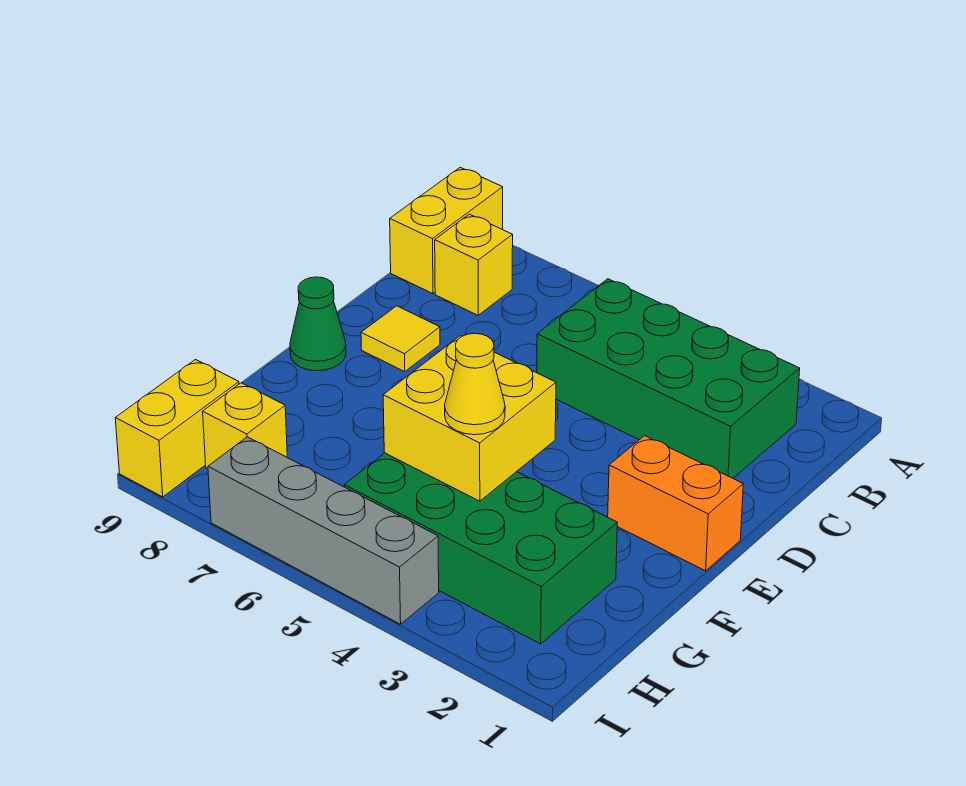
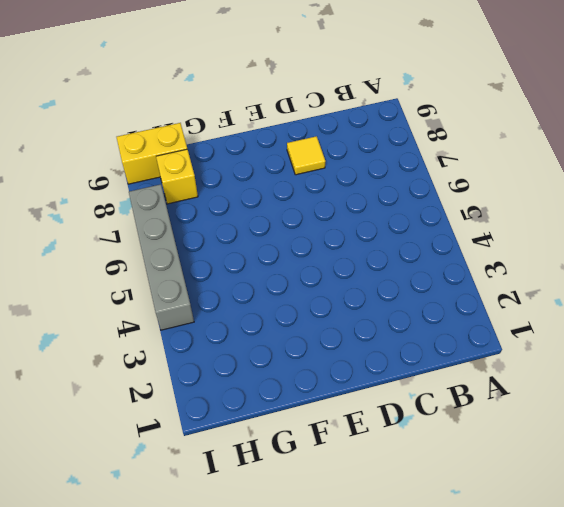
none -> yellow brick A9:B9 level 1
none -> green brick B2:C5 level 1
none -> yellow brick B8 level 1

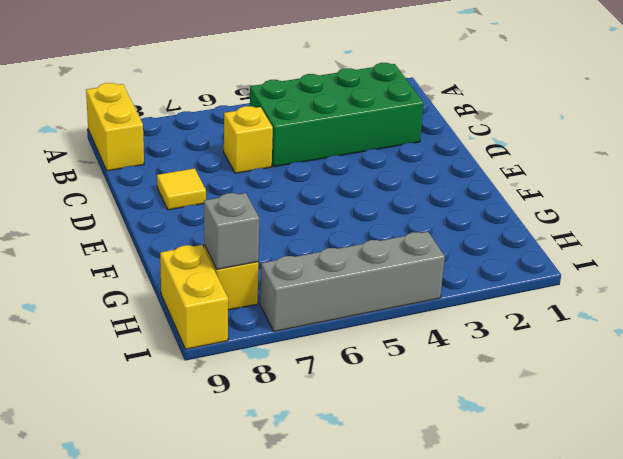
yellow brick C6 level 1 -> yellow brick B8 level 1
grey brick H8 level 2 -> none
none -> orange brick E1:E2 level 1
none -> green cone E9 level 1
none -> green brick G2:H5 level 1

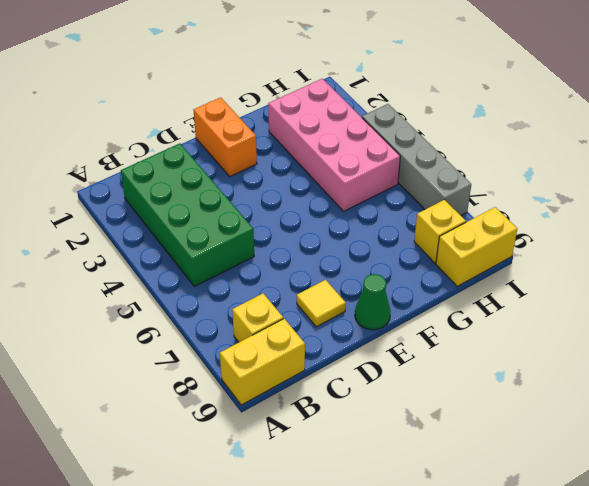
pink brick G2:H5 level 1 -> green brick G2:H5 level 1
none -> yellow brick F4:G5 level 2
none -> yellow cone G4 level 3

